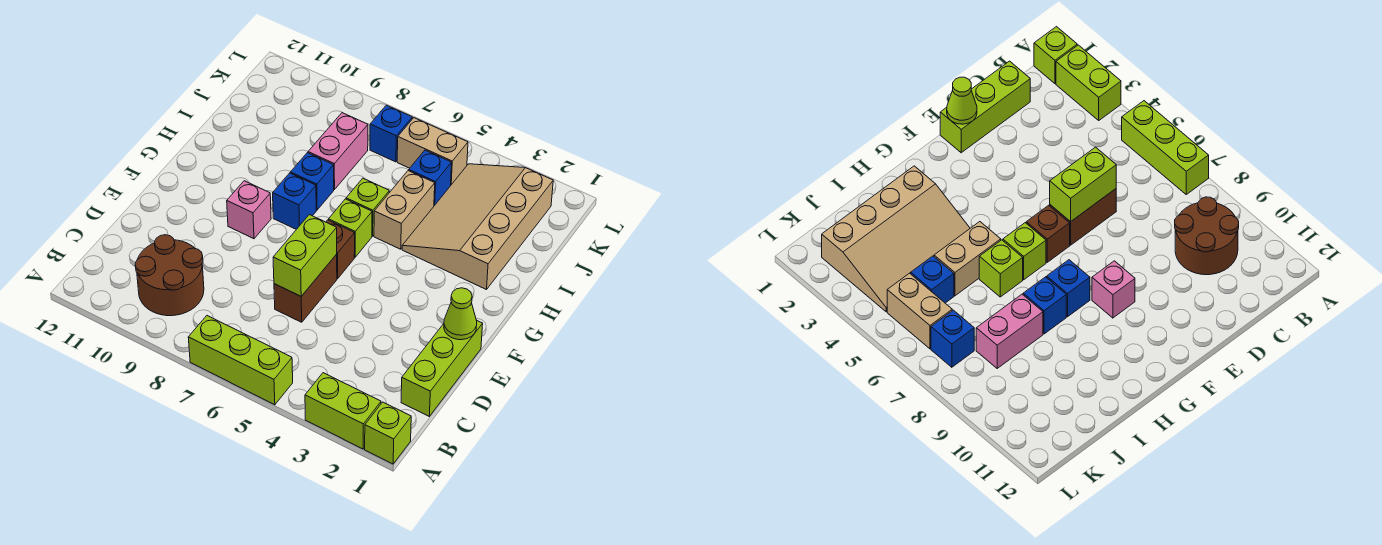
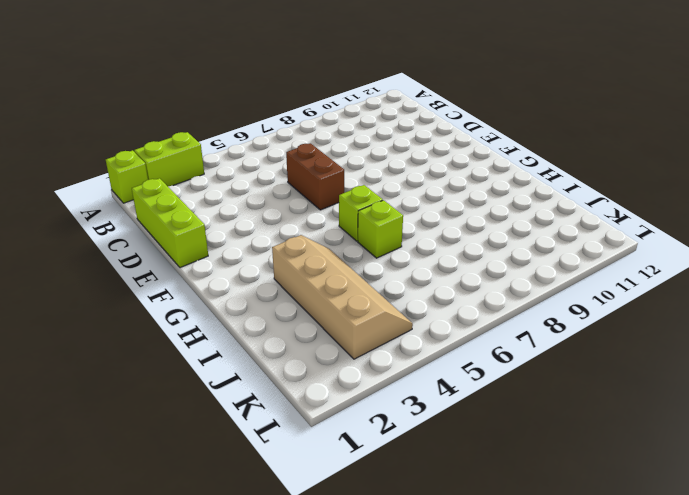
tan slope H3:K4 level 1 top 3 -> tan slope H2:K4 level 1 top 2
none -> lime brick A5:A7 level 1
none -> brown round brick B9:C10 level 1
none -> brown brick F6 level 1

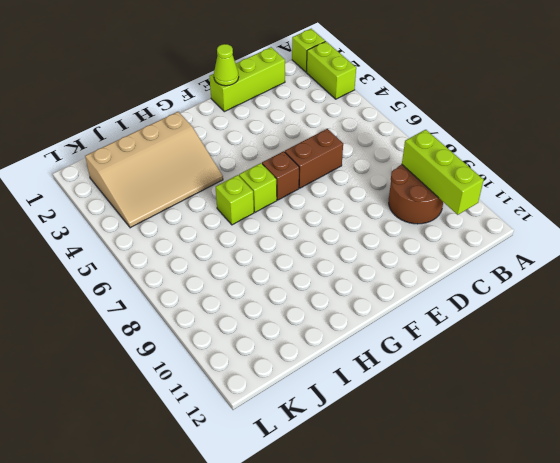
lime brick B9:B11 level 2 -> lime brick A5:A7 level 1
none -> pink brick F9 level 1
none -> blue brick G8 level 1
none -> tan brick H5:I5 level 1

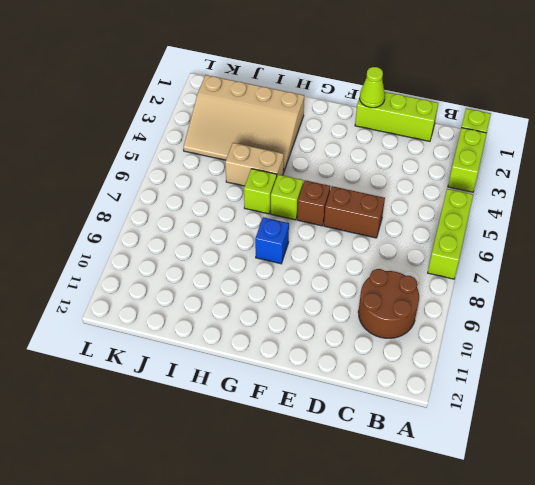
none -> pink brick F9 level 1
none -> blue brick H8 level 1
none -> pink brick I8:J8 level 1

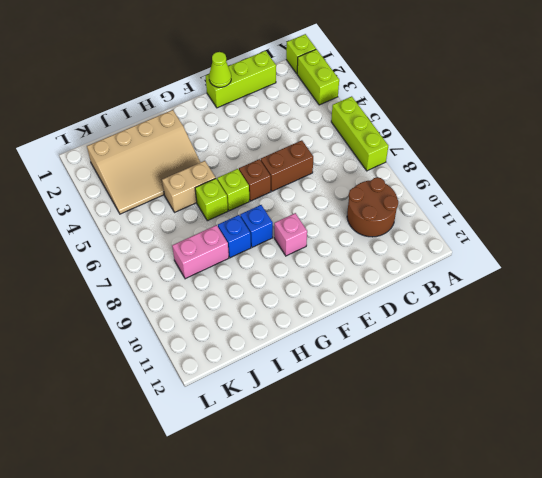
none -> blue brick J5 level 1
none -> tan brick K5:K6 level 1
none -> blue brick K7 level 1

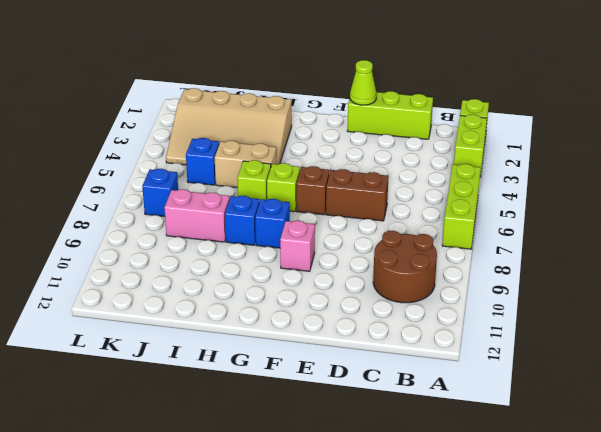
none -> tan brick K5:K6 level 1
none -> lime brick D6:E6 level 2

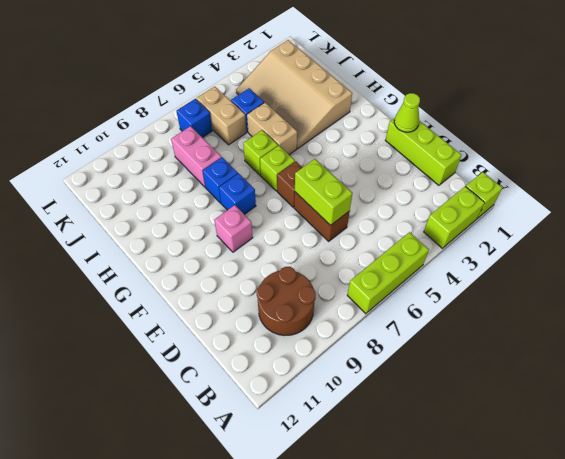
tan brick J6:K6 level 1 -> tan brick K5:K6 level 1

